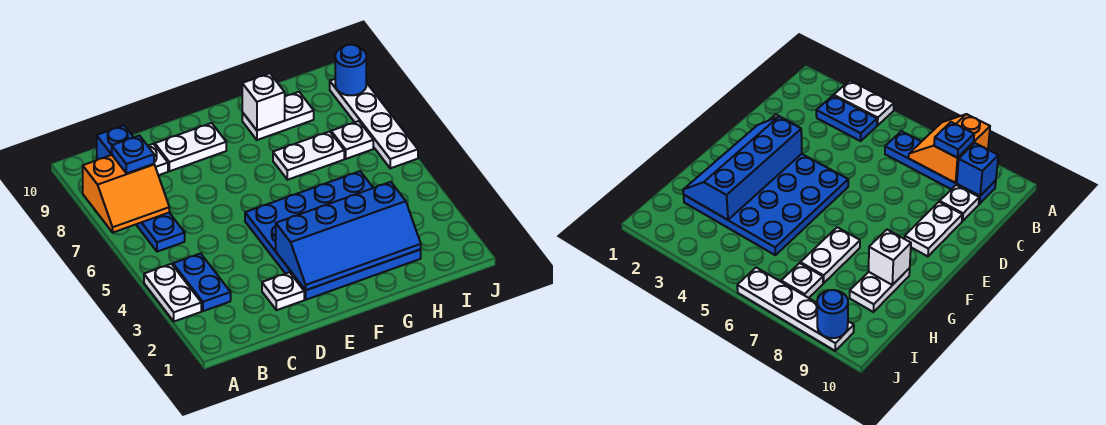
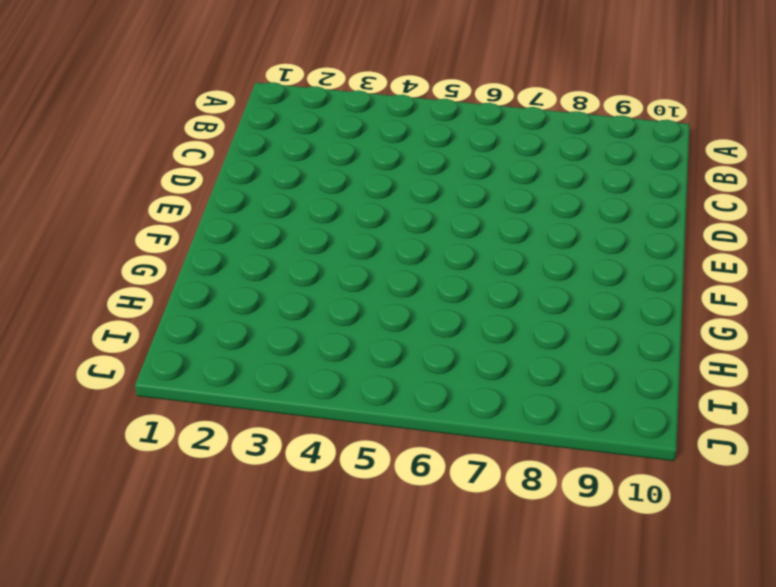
none -> white plate A3:A4 level 1
none -> blue plate B3:B4 level 1
none -> blue plate B6:B9 level 1

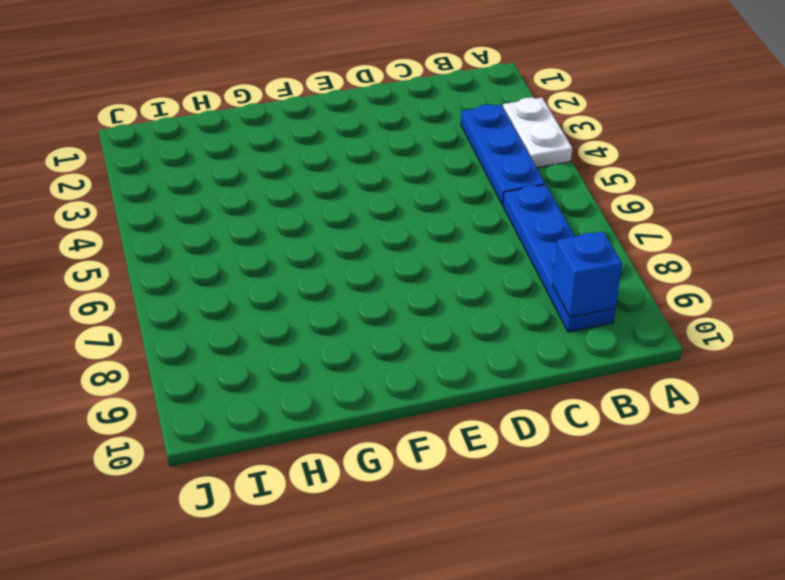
blue plate B3:B5 level 1 -> blue plate B3:B4 level 1
none -> white plate C9 level 1
none -> white plate D2 level 1
none -> white plate D9:E9 level 1

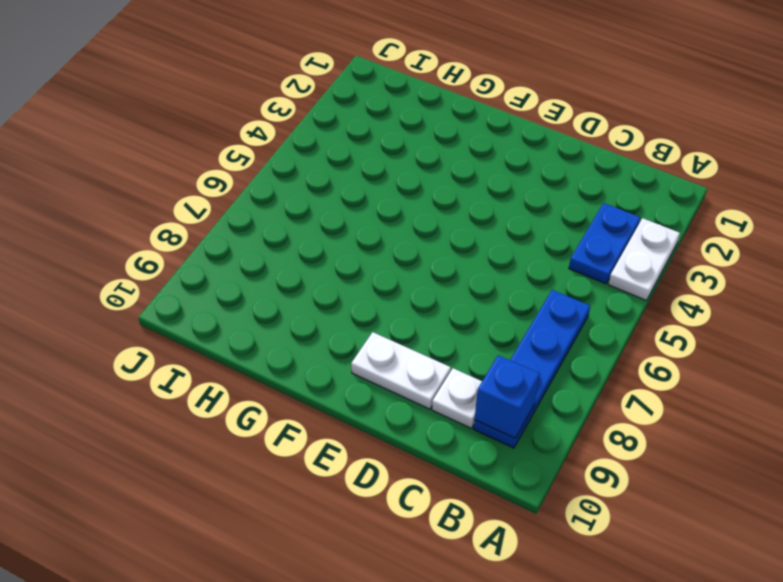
none -> white plate D2 level 1
none -> blue plate E2:H5 level 1
none -> white plate G7:H7 level 1

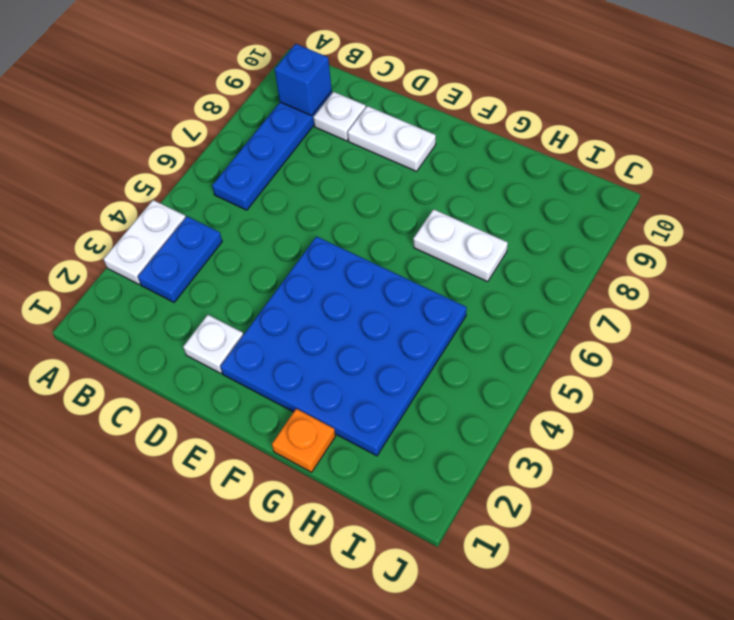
orange plate G1 level 1 -> none
none -> white plate G9:H9 level 1
none -> white plate I7 level 1
none -> white plate J6:J9 level 1

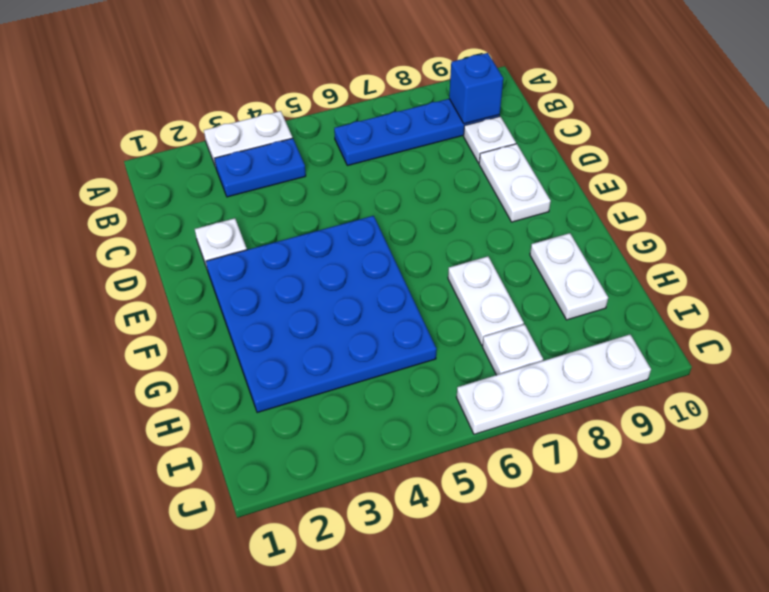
none -> orange slope A7:B8 level 2 top 8
none -> blue slope E2:H3 level 2 top 3
none -> white brick G9 level 2

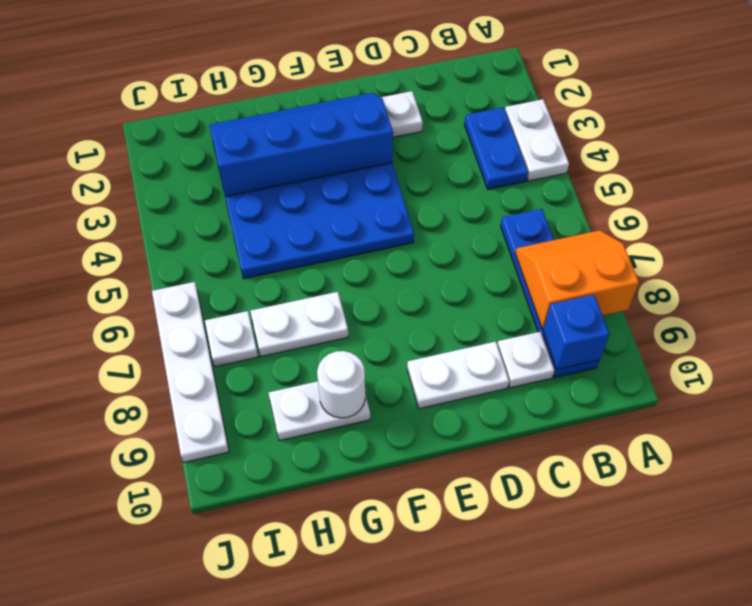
white round brick G9 level 2 -> white brick G9 level 2
none -> blue round brick J9 level 2
none -> blue plate B8 level 3

